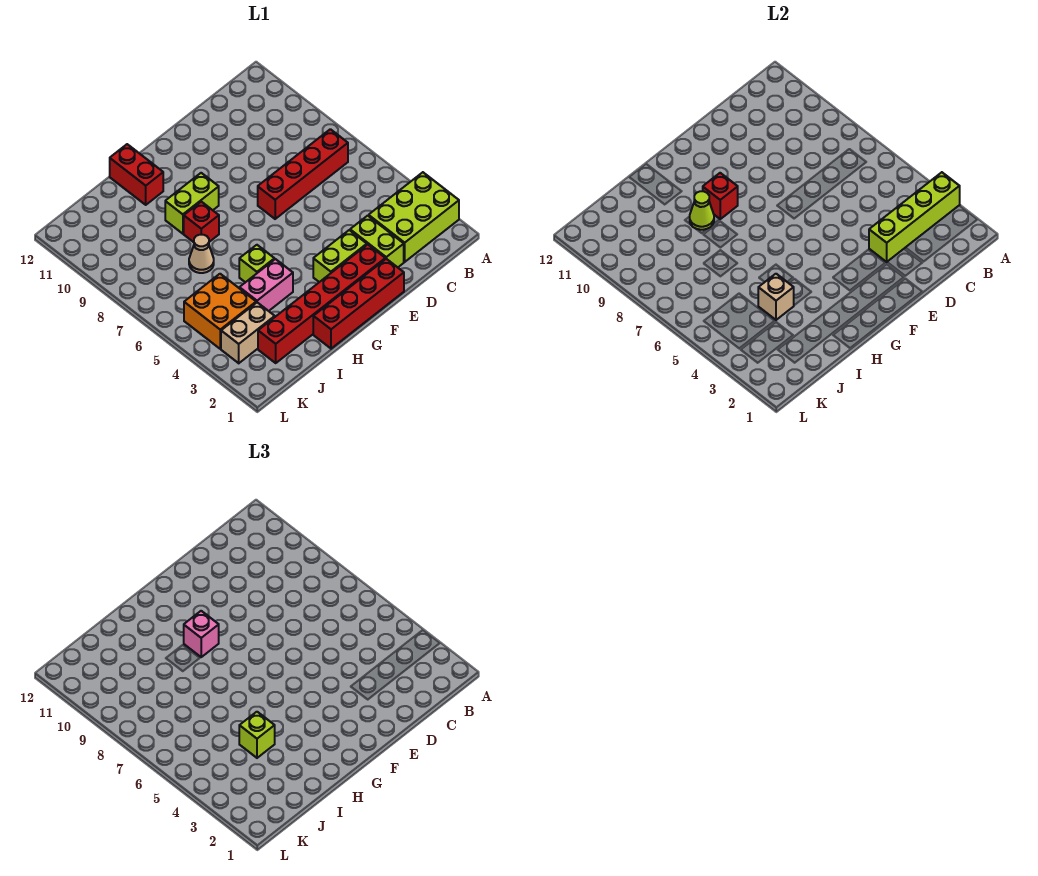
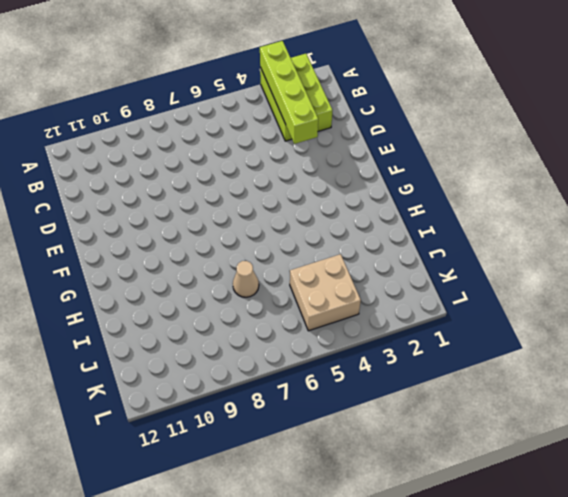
tan brick J4:K5 level 1 -> orange brick J4:K5 level 1
none -> red brick B7:E7 level 1
none -> lime brick D2:D3 level 1
none -> red brick E1:H1 level 1

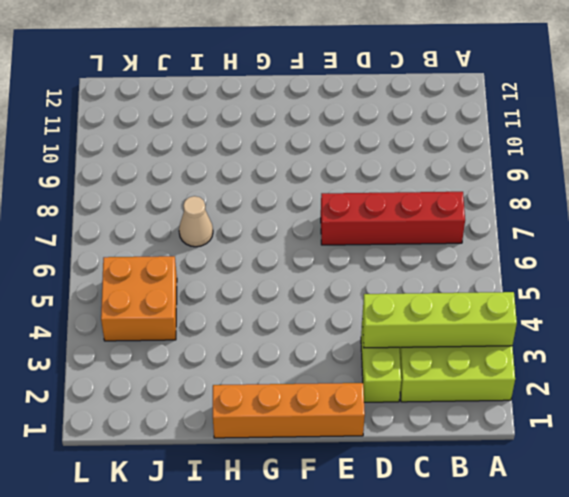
orange brick E1:H1 level 1 -> red brick E1:H1 level 1
none -> red brick E2:J2 level 1
none -> lime brick E3:F3 level 1
none -> lime brick G9:H9 level 1

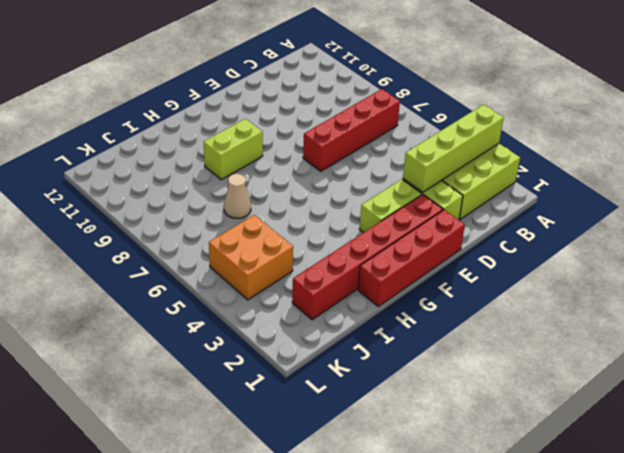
none -> pink brick H4:I4 level 1
none -> lime brick H5 level 1
none -> red brick H8 level 1

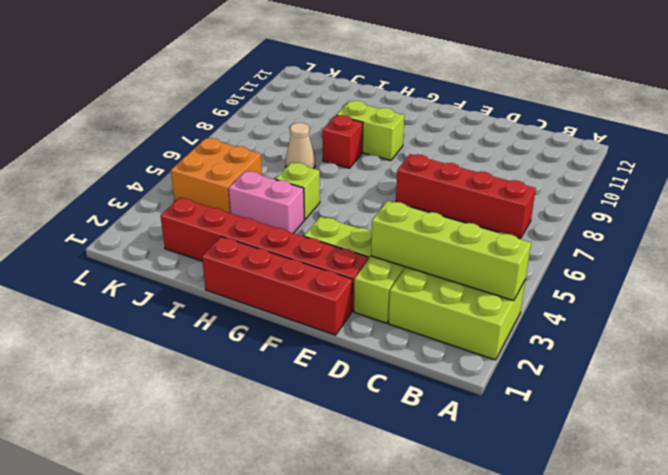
none -> red brick H11:H12 level 1
none -> tan brick J3:K3 level 1
none -> red brick G9 level 2

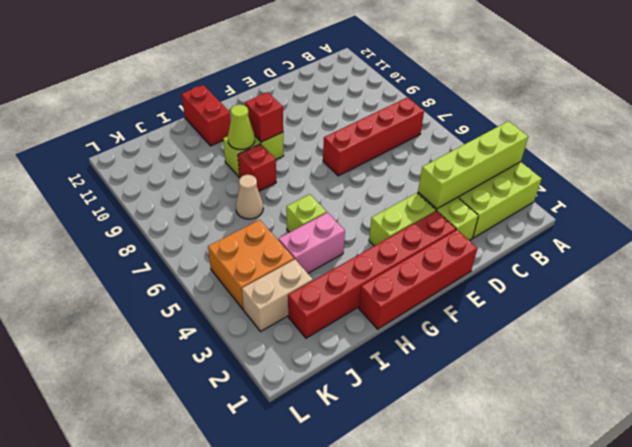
none -> tan brick I4 level 2
none -> pink brick G9 level 3
none -> lime brick I4 level 3

